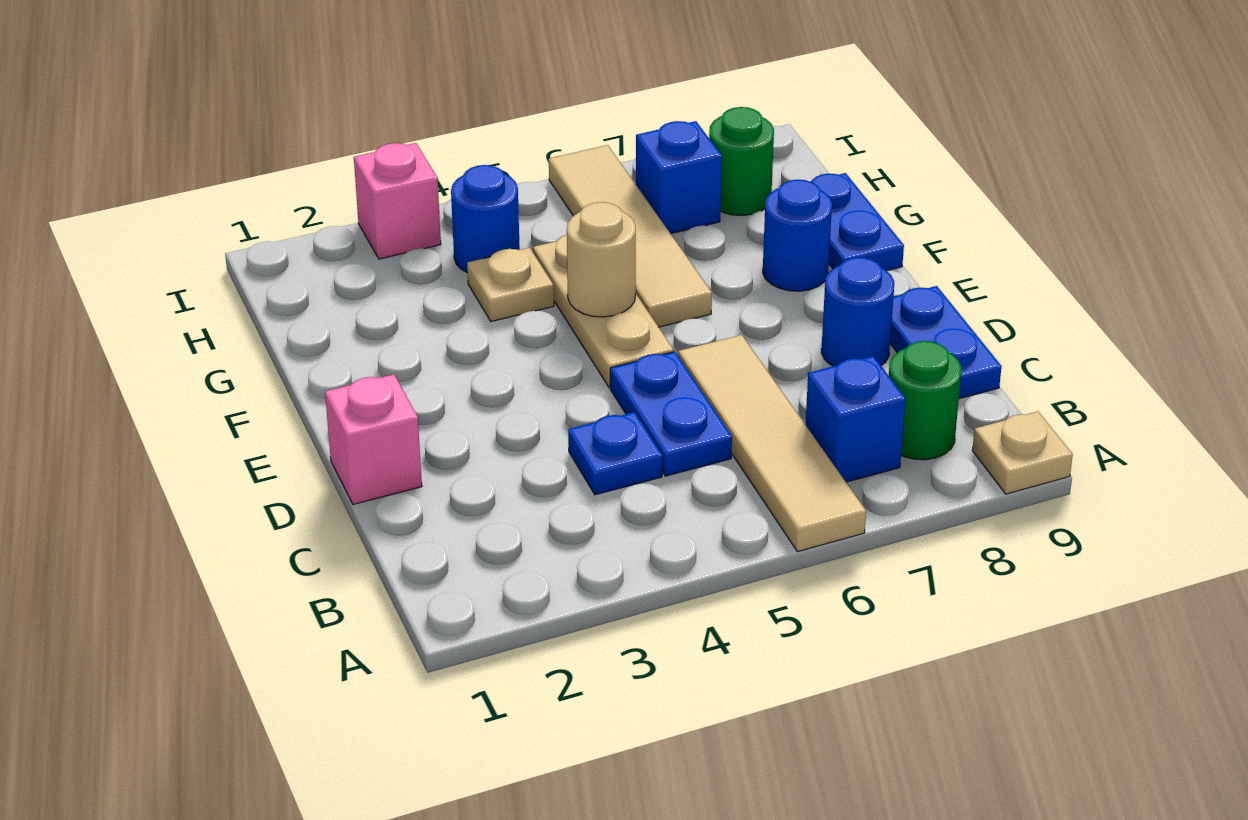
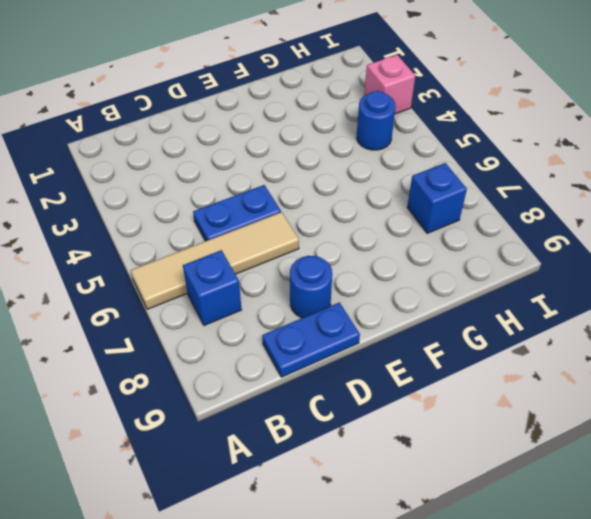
none -> tan plate A9 level 1
none -> green round brick B8 level 1
none -> blue plate C4 level 1

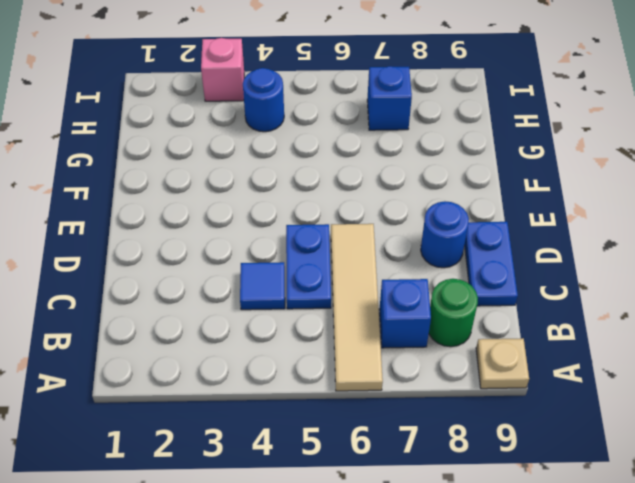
blue tile C4 level 1 -> blue plate C4 level 1
none -> pink brick D1 level 1
none -> tan plate E5:G5 level 1
none -> tan tile F6:I6 level 1

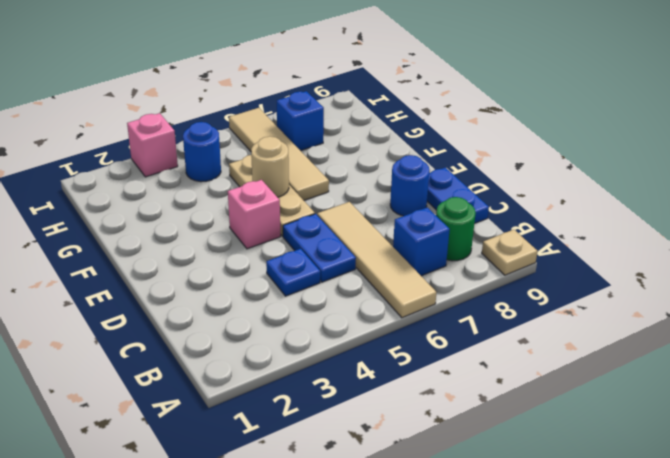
pink brick E4 level 1 -> pink brick D1 level 1
none -> blue round brick F8 level 1
none -> blue plate F9:G9 level 1
none -> tan plate G4 level 1

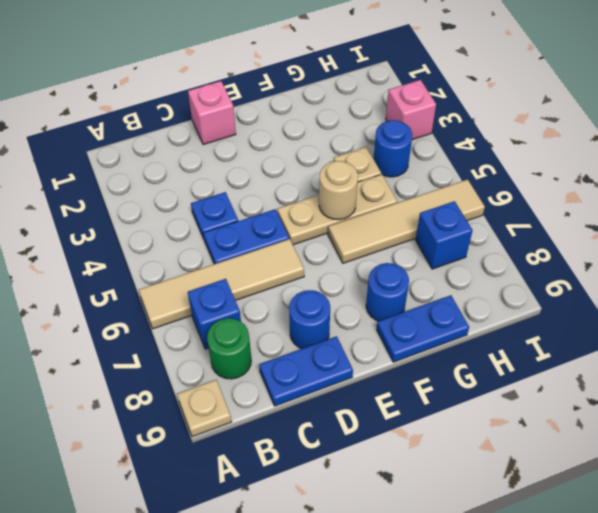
none -> green round brick H8 level 1

